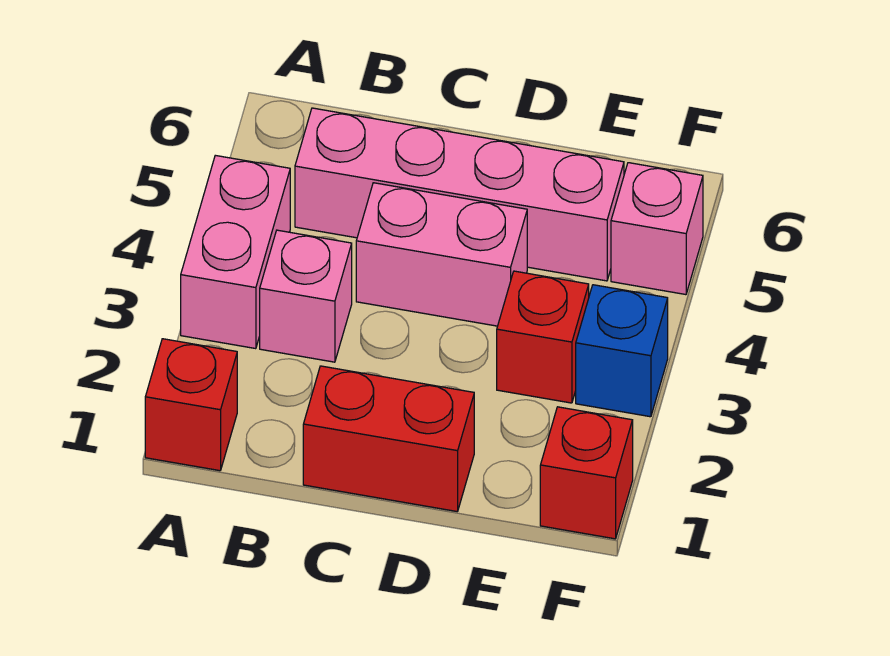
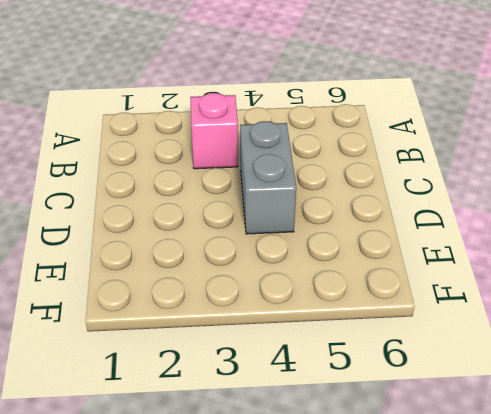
grey brick C4:D4 level 1 -> pink brick C4:D4 level 1
none -> red brick A1 level 1
none -> pink brick A3:A4 level 1

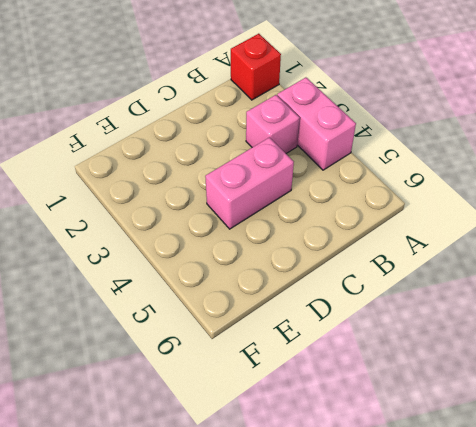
none -> pink brick B5:E5 level 1
none -> red brick C1:D1 level 1

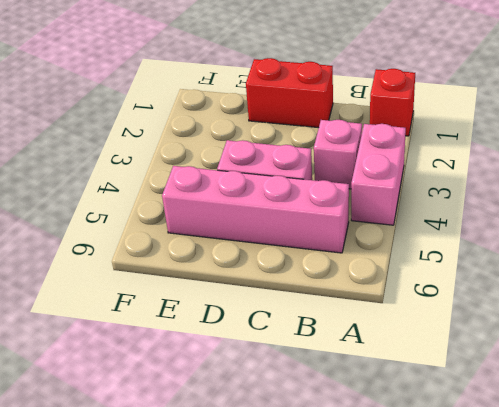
none -> red brick E3 level 1
none -> red brick F1 level 1

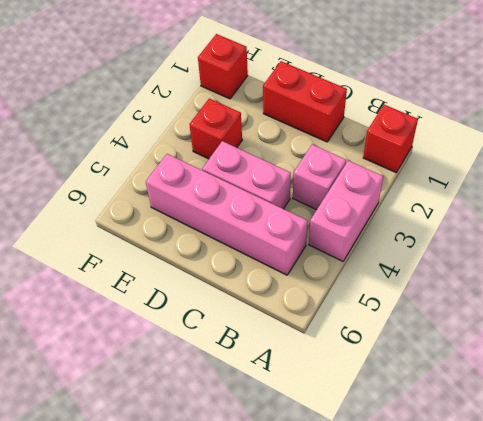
none -> blue brick F3 level 1
none -> pink brick F5 level 1

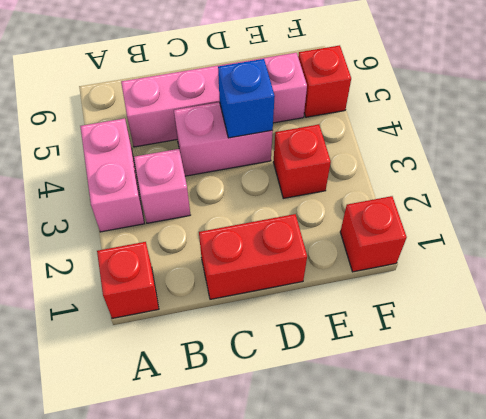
blue brick D4 level 2 -> blue brick F3 level 1
red brick F5 level 1 -> pink brick F5 level 1

